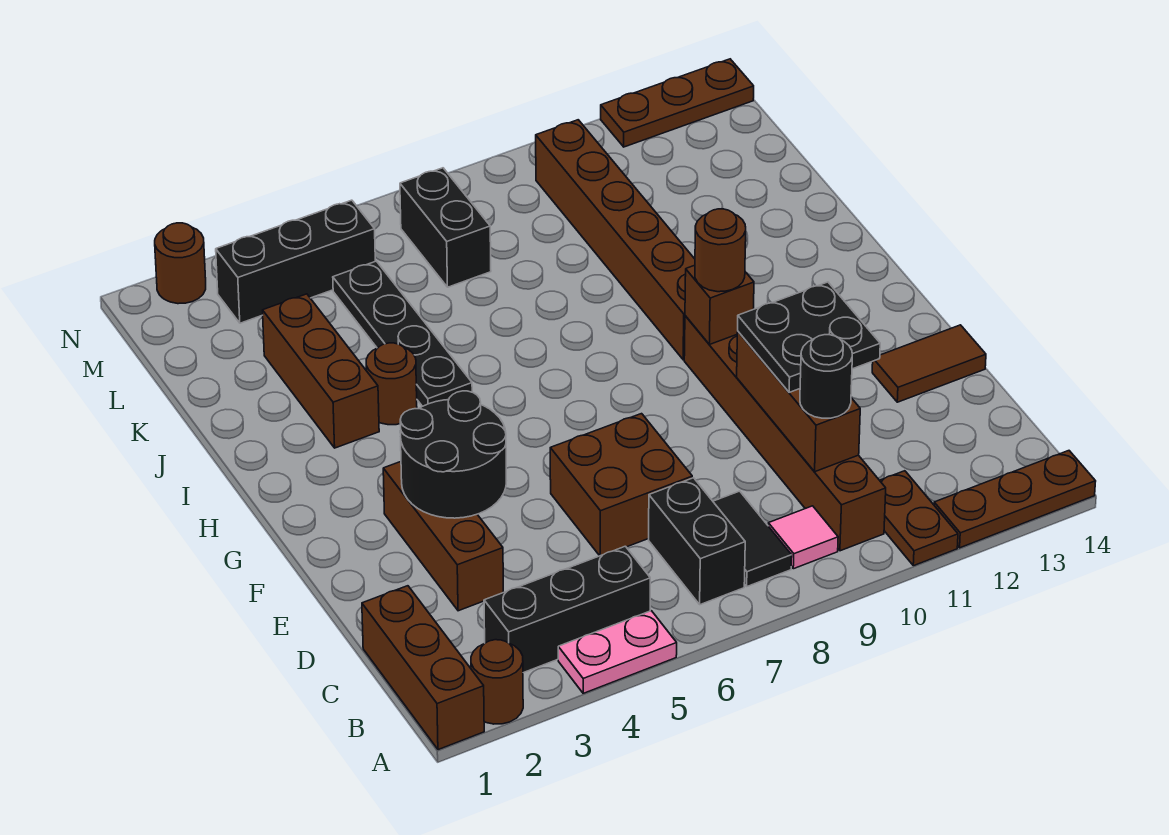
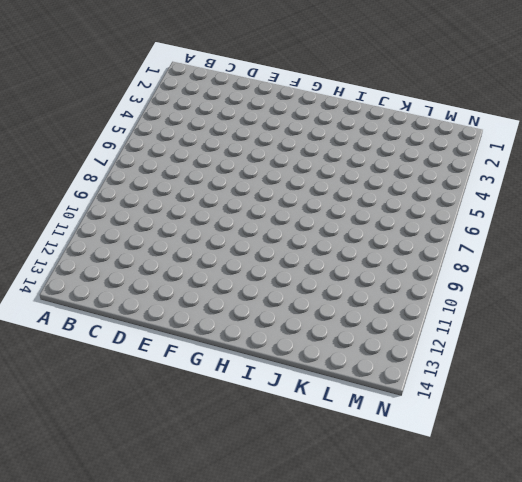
none -> brown brick A1:C1 level 1
none -> brown round brick A2 level 1
none -> pink plate A4:A5 level 1

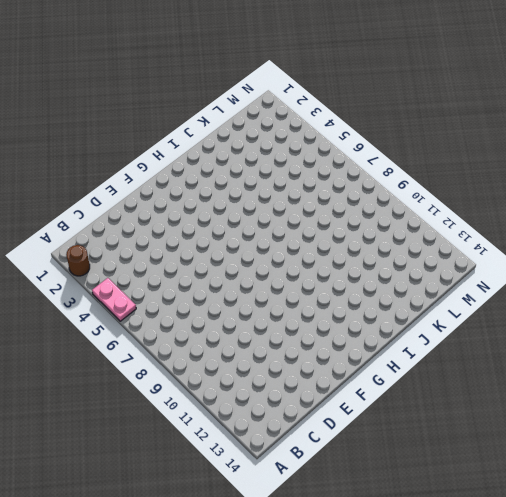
none -> brown brick A1:C1 level 1
none -> brown plate A11:B11 level 1
none -> brown plate A12:A14 level 1

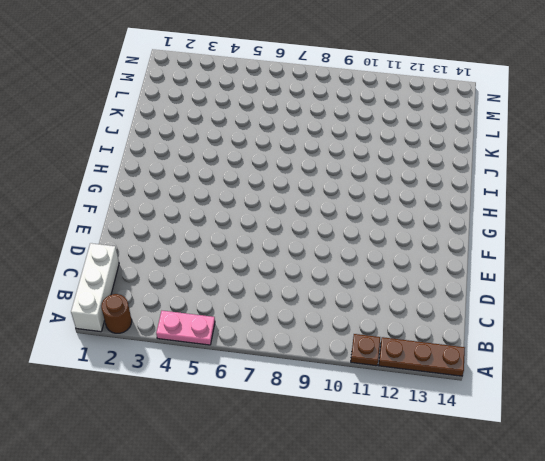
white brick A1:C1 level 1 -> brown brick A1:C1 level 1
brown plate A11 level 1 -> brown plate A11:B11 level 1
none -> black brick B3:B5 level 1
none -> black brick B7:C7 level 1
none -> black tile B8:C8 level 1

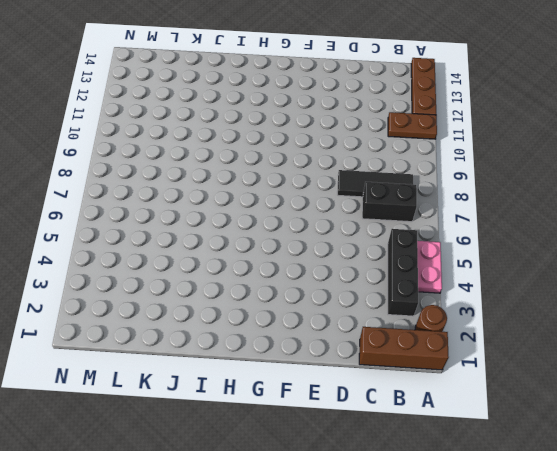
black tile B8:D8 level 1 -> black tile B8:C8 level 1
none -> pink tile B9 level 1
none -> brown brick B10:G10 level 1
none -> brown brick D3:F3 level 1

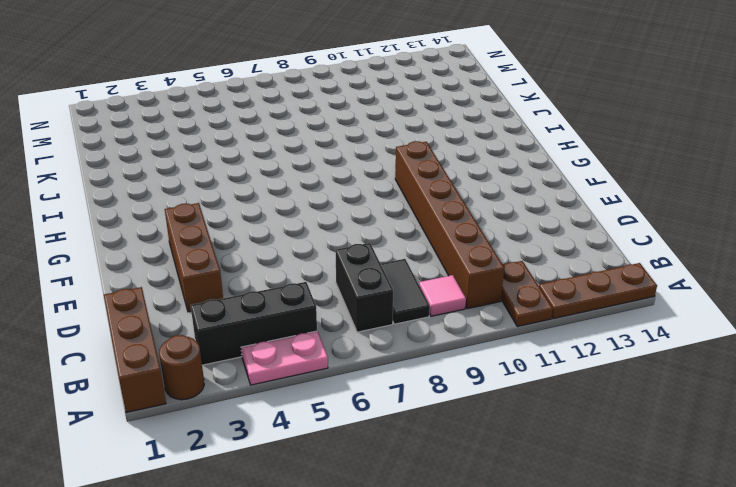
none -> brown brick D6:E7 level 1
none -> brown tile E13:E14 level 1
none -> brown brick H10:M10 level 1

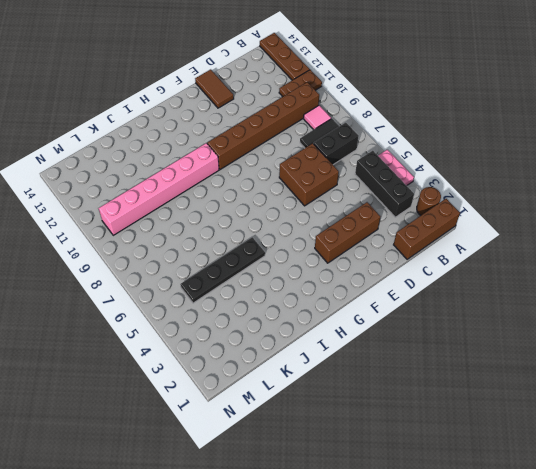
pink brick H10:M10 level 1 -> brown brick H10:M10 level 1
none -> brown brick I3:K3 level 1
none -> brown round brick I4 level 1
none -> black brick L7:M7 level 1

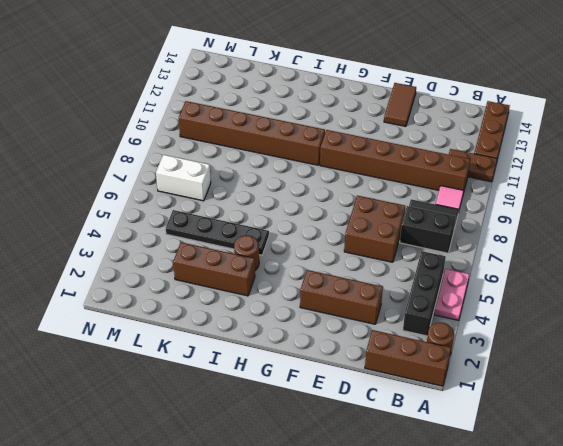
white brick L7:M7 level 1 -> black brick L7:M7 level 1
none -> black brick M3:M5 level 1
none -> brown round brick N2 level 1
none -> brown plate N12:N14 level 1

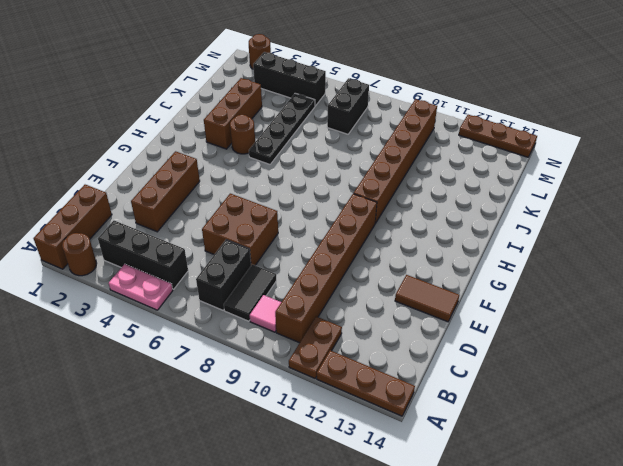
none -> brown brick C10:E10 level 2
none -> black round brick E3:F4 level 2
none -> brown brick G10 level 2

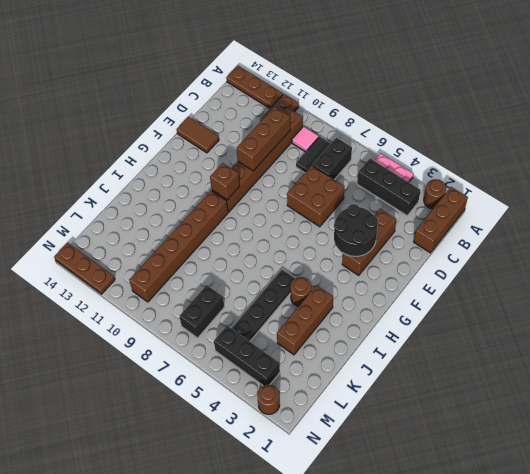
none -> black round brick C10 level 3
none -> black plate D10:E11 level 3
none -> brown round brick G10 level 3

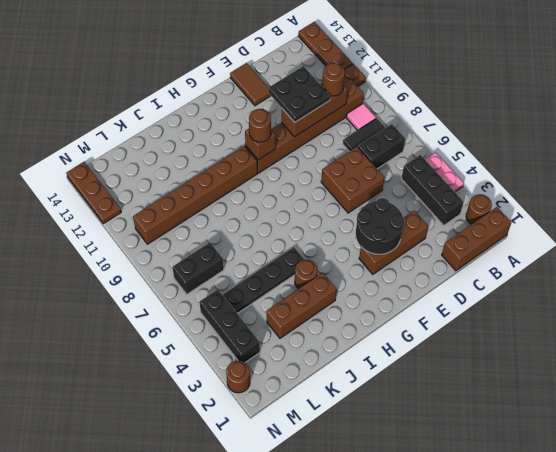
brown round brick C10 level 3 -> black round brick C10 level 3

